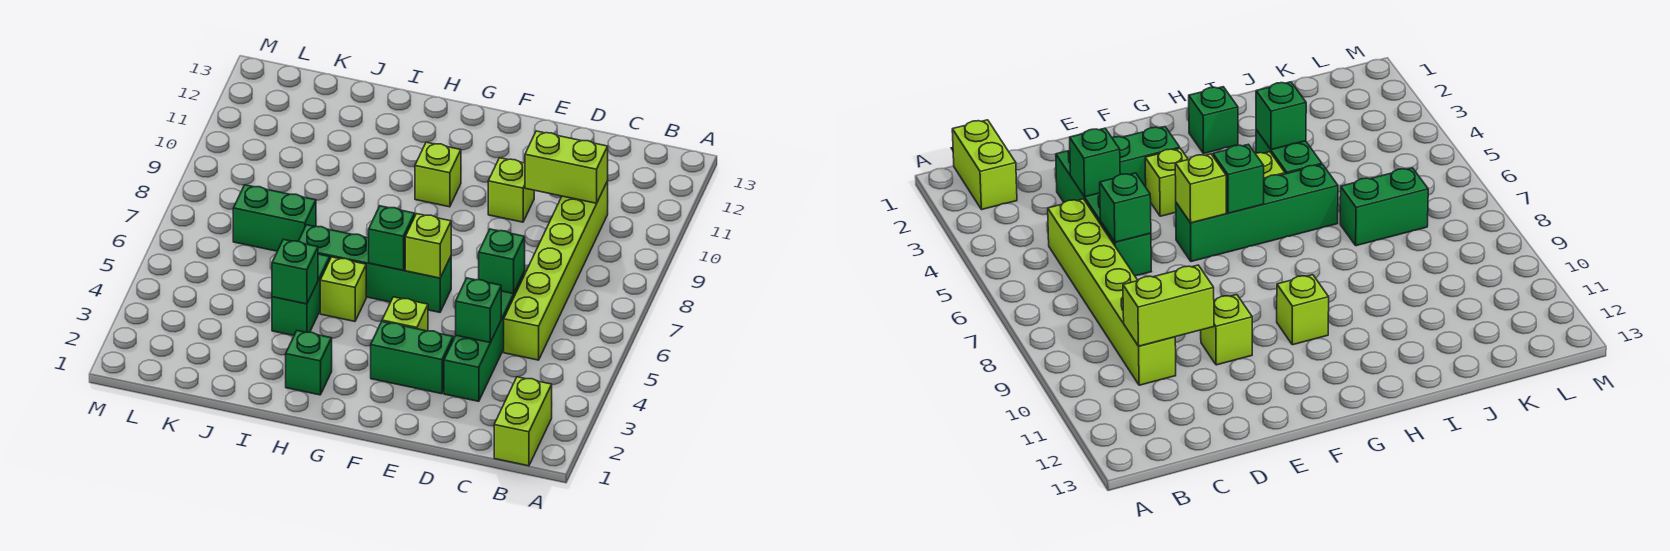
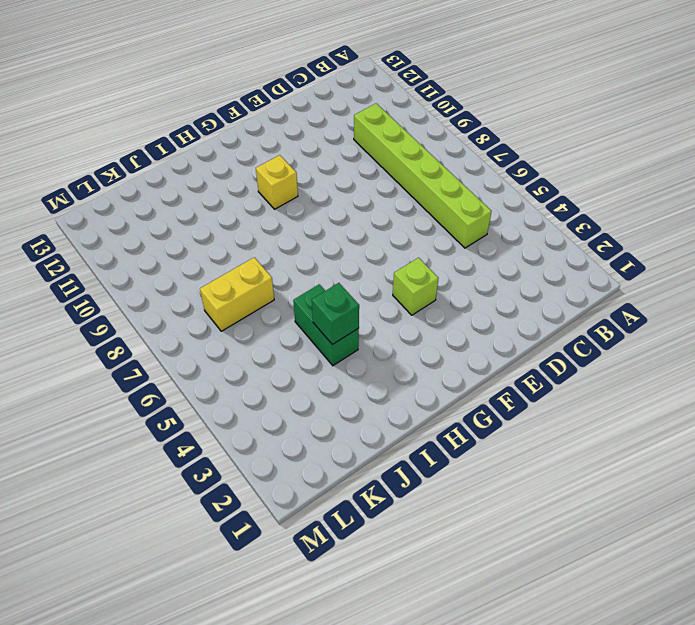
yellow brick G10 level 1 -> lime brick G10 level 1
yellow brick J7:K7 level 1 -> green brick J7:K7 level 1
none -> lime brick B1:B2 level 1
none -> green brick D3:D6 level 1
none -> green brick E3:F3 level 1

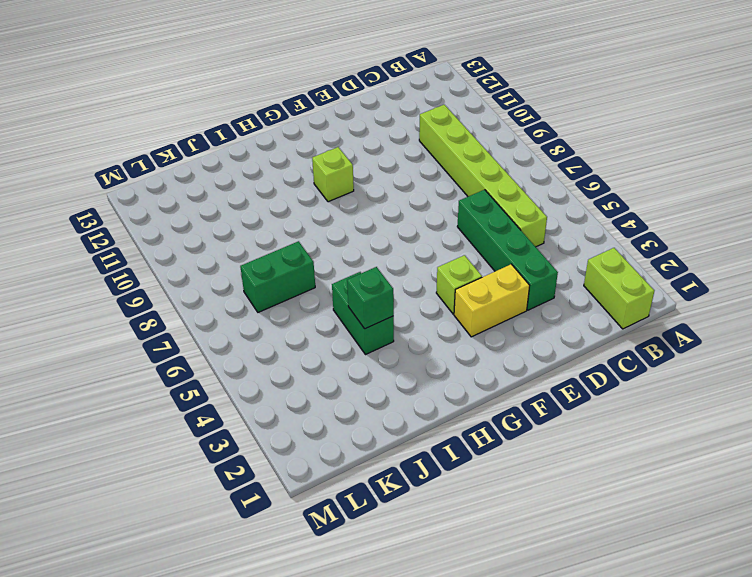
yellow brick E3:F3 level 1 -> green brick E3:F3 level 1
none -> lime brick E10 level 1
none -> green brick F6:I6 level 1
none -> green brick H2 level 1

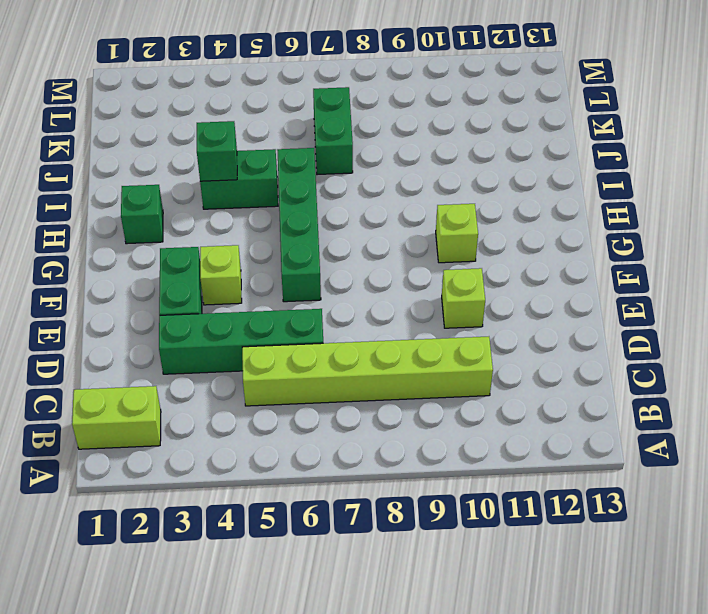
none -> lime brick H5 level 1
none -> lime brick C10:D10 level 2
none -> green brick D4 level 2

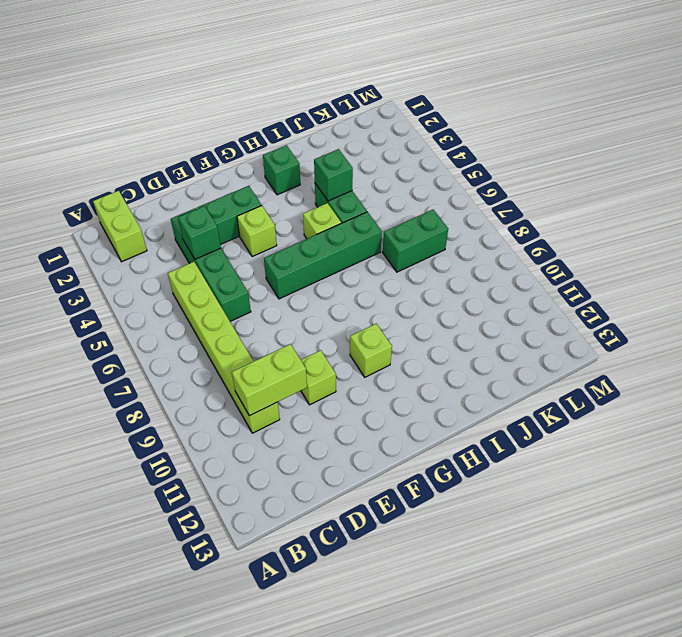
none -> green brick D6 level 2
none -> lime brick F6 level 2
none -> green brick G6 level 2

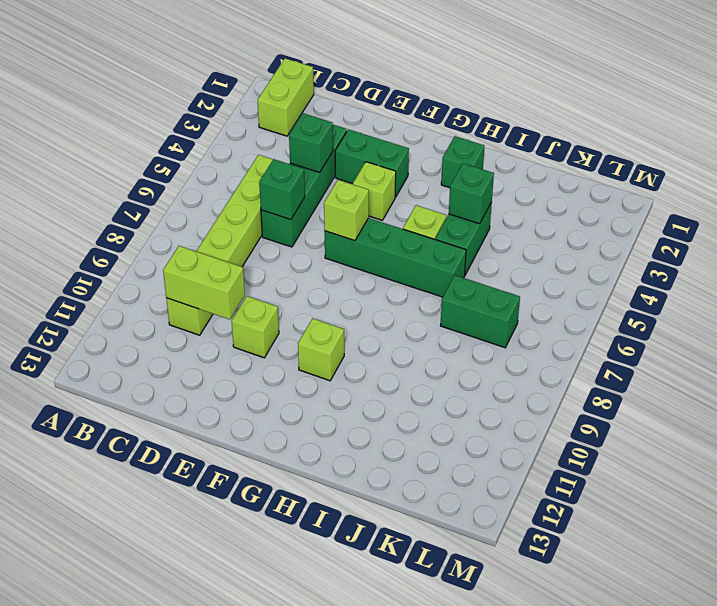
none -> green brick G6 level 2

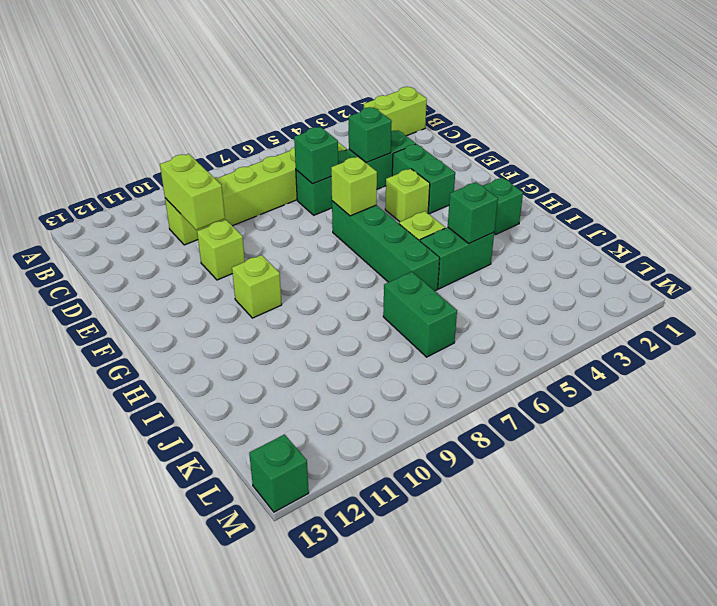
green brick M13 level 1 -> green brick G6 level 2

